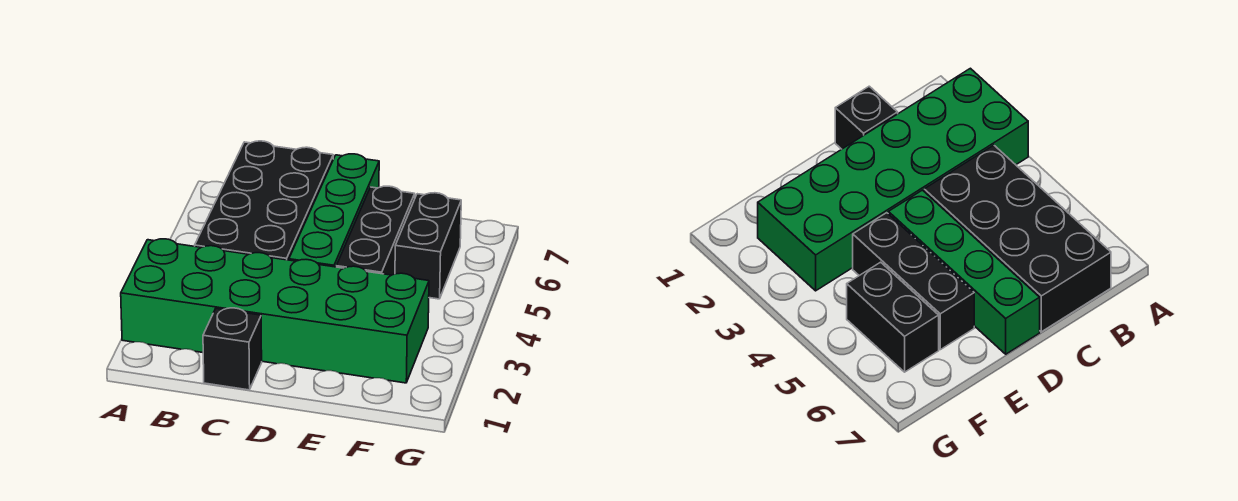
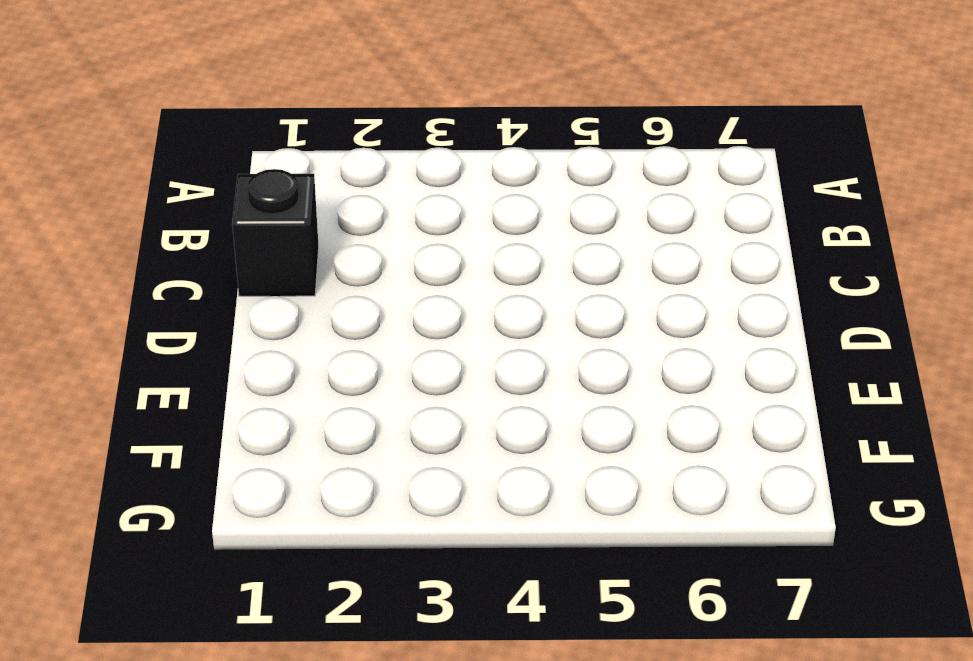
none -> green brick A2:F3 level 1
none -> black brick B4:C7 level 1

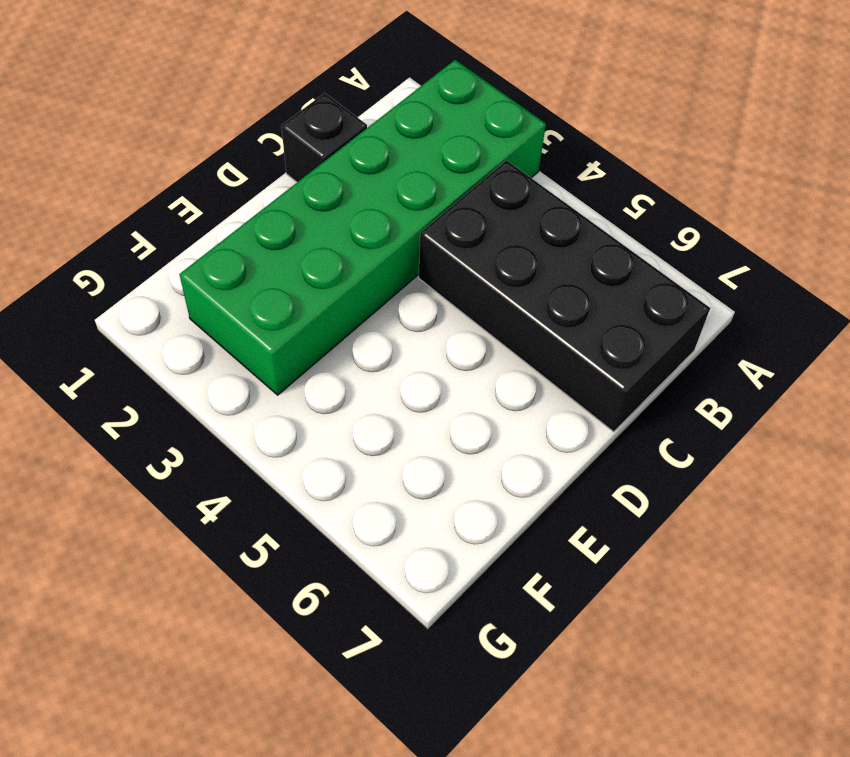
none -> green brick D4:D7 level 1
none -> black brick E4:E6 level 1

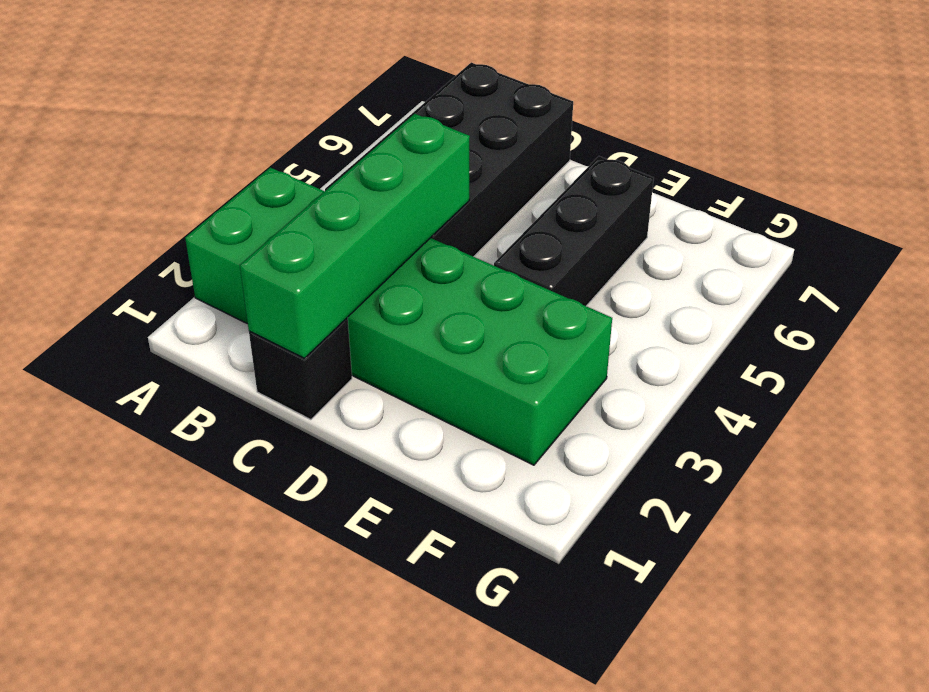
green brick C1:C4 level 2 -> green brick D4:D7 level 1
none -> black brick F5:F6 level 1

